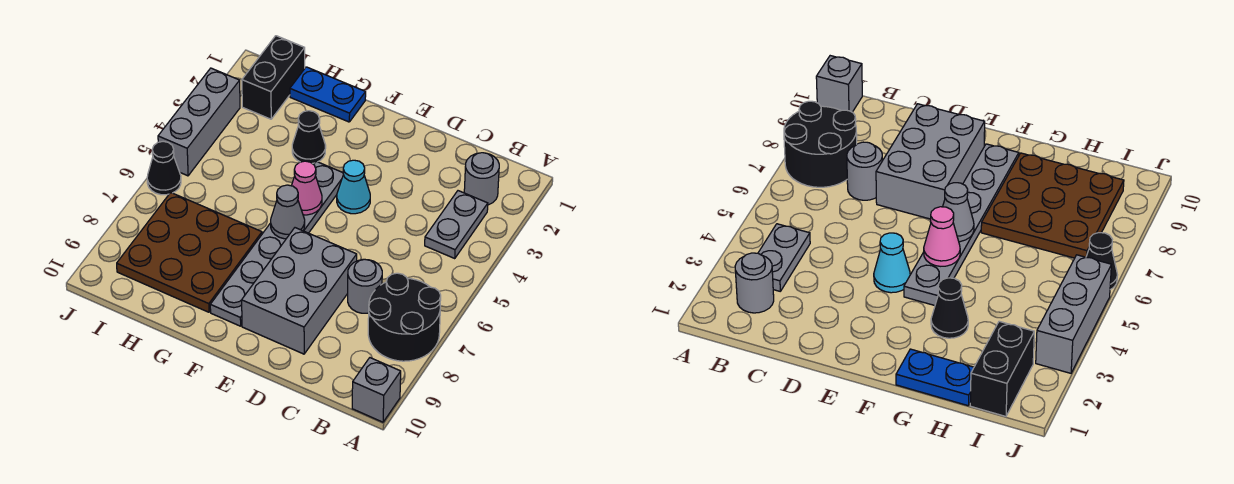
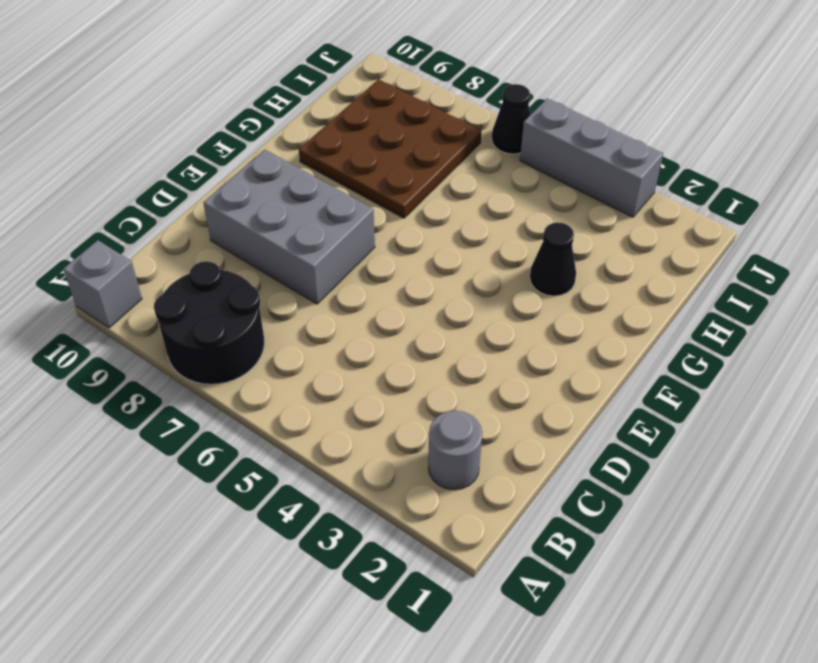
none -> grey plate B3:B4 level 1
none -> grey round brick C7 level 1
none -> cyan cone E4 level 1

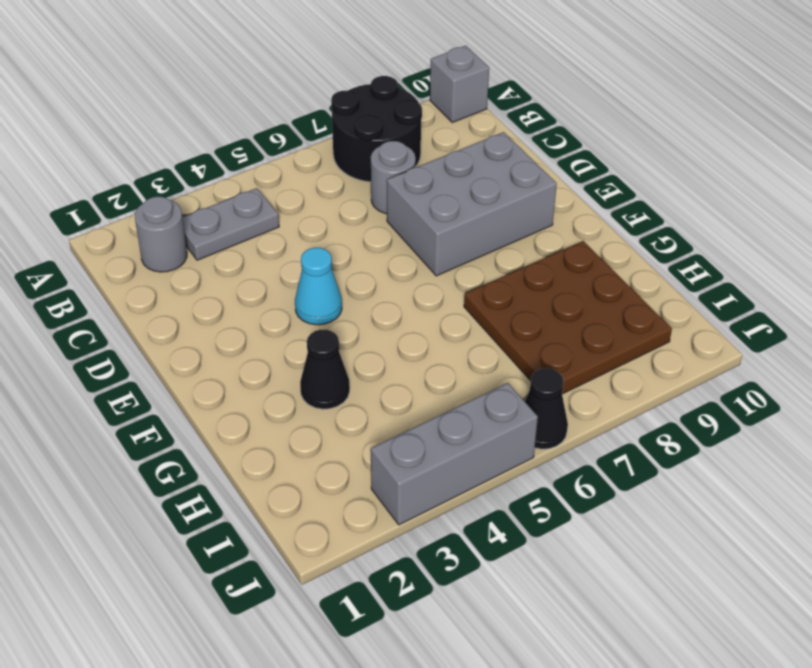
none -> grey plate F4:F9 level 1
none -> blue plate G1:H1 level 1
none -> black brick I1:I2 level 1

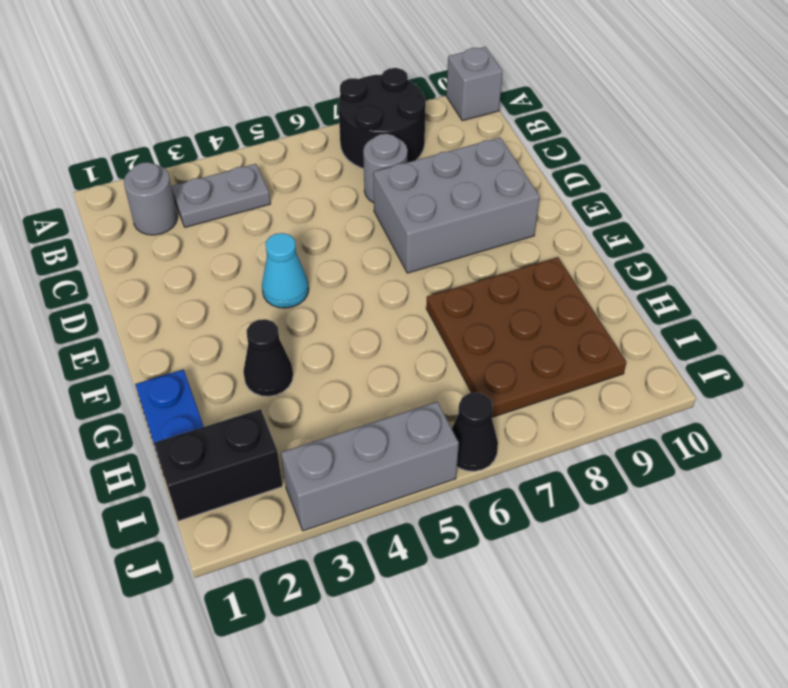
none -> grey plate F4:F9 level 1
none -> pink cone F5 level 2
none -> grey cone F6 level 2

